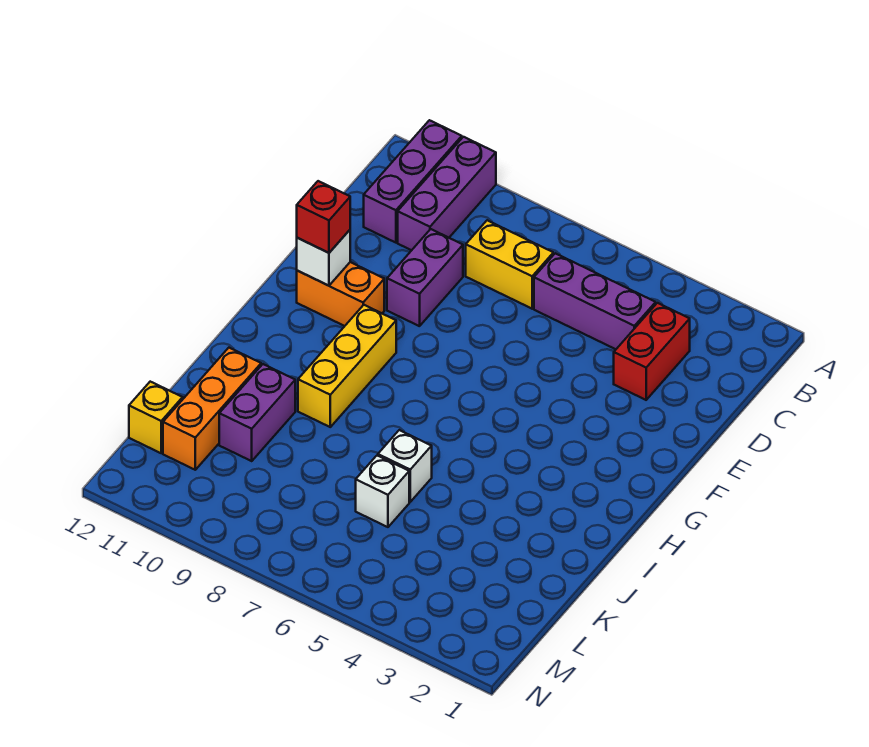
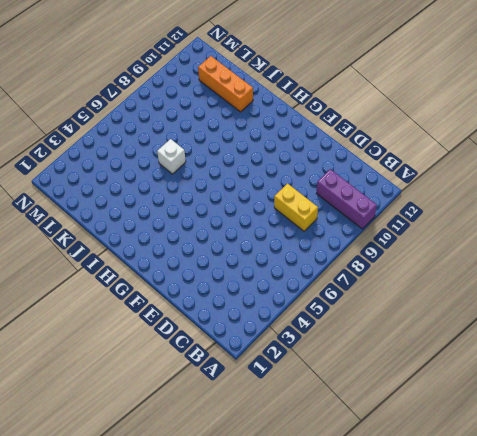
yellow brick C8:D8 level 1 -> yellow brick C7:C8 level 1
none -> purple brick A11:C11 level 1
none -> red brick C3:D3 level 1
none -> purple brick C4:C6 level 1

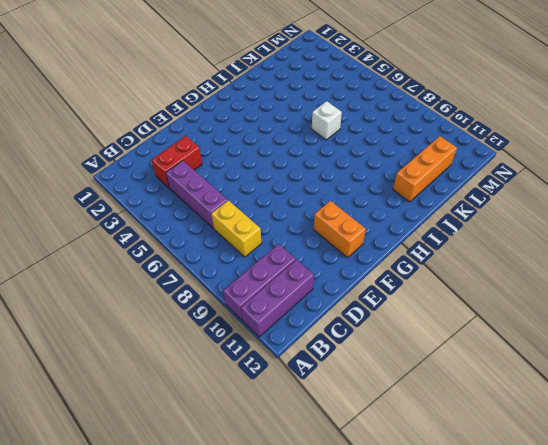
none -> purple brick D9:E9 level 1
none -> yellow brick G9:I9 level 1
none -> purple brick J10:K10 level 1

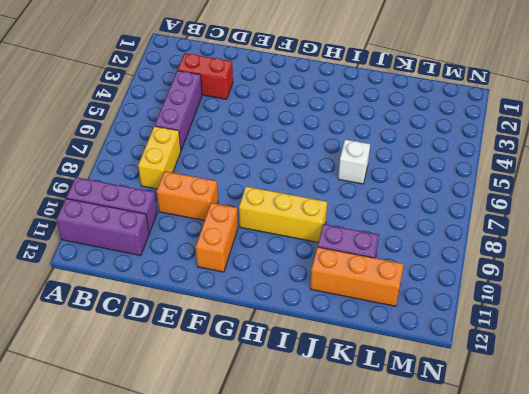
orange brick D9:E9 level 1 -> purple brick D9:E9 level 1
none -> white brick K6 level 1
none -> yellow brick L12 level 1
none -> white brick F11 level 2

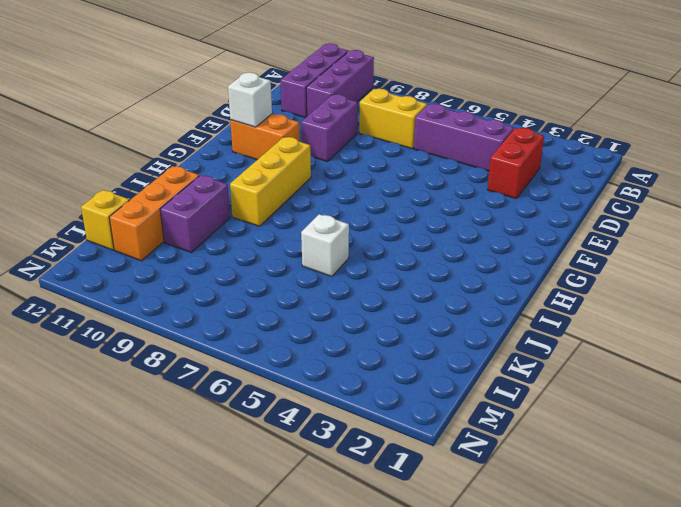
none -> white brick K6 level 1
none -> red brick F11 level 3

